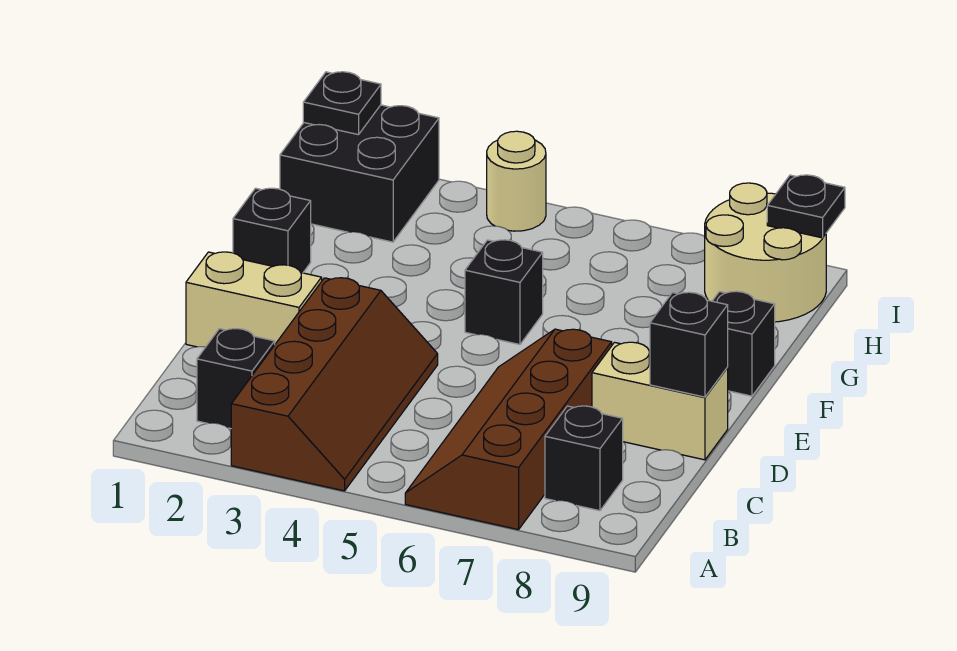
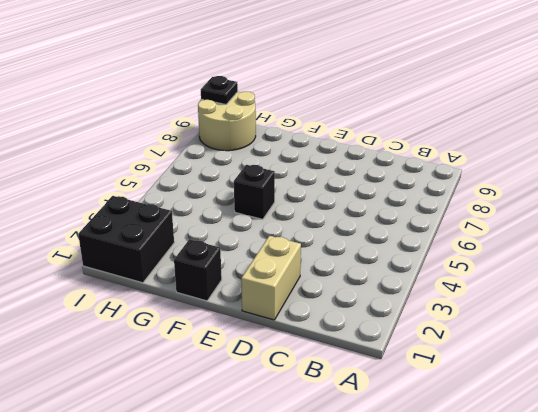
none -> brown slope A3:D4 level 1 top 3
none -> brown slope A6:D7 level 1 top 7
none -> black brick B2 level 1

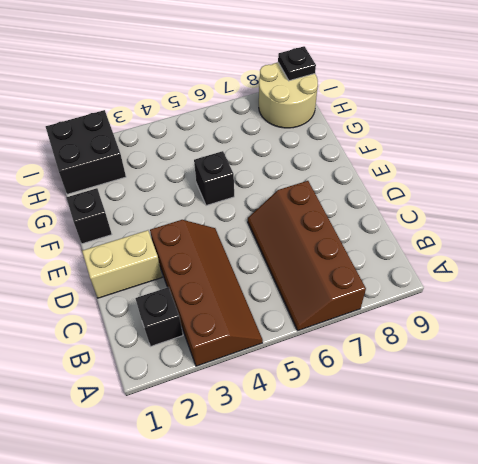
none -> black brick B8 level 1
none -> tan brick D8:D9 level 1
none -> black brick F9 level 1

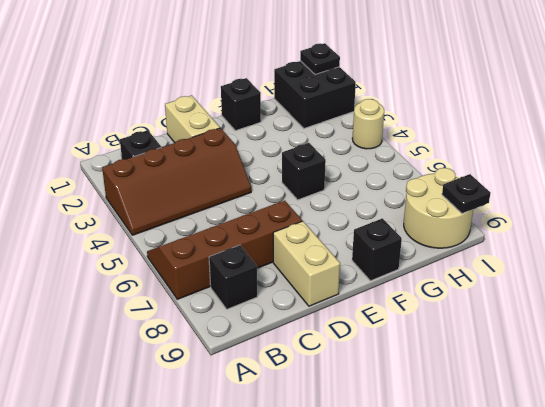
none -> black brick D9 level 2

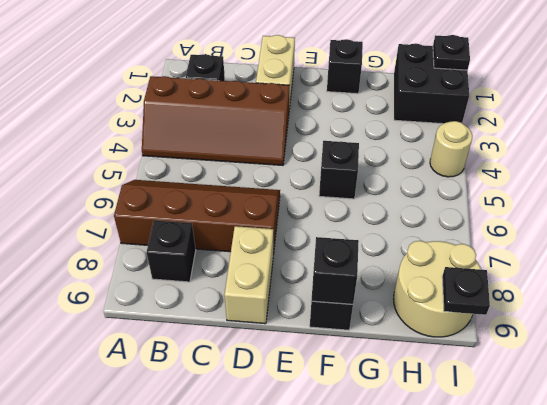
black brick F9 level 2 -> black brick D9 level 2

